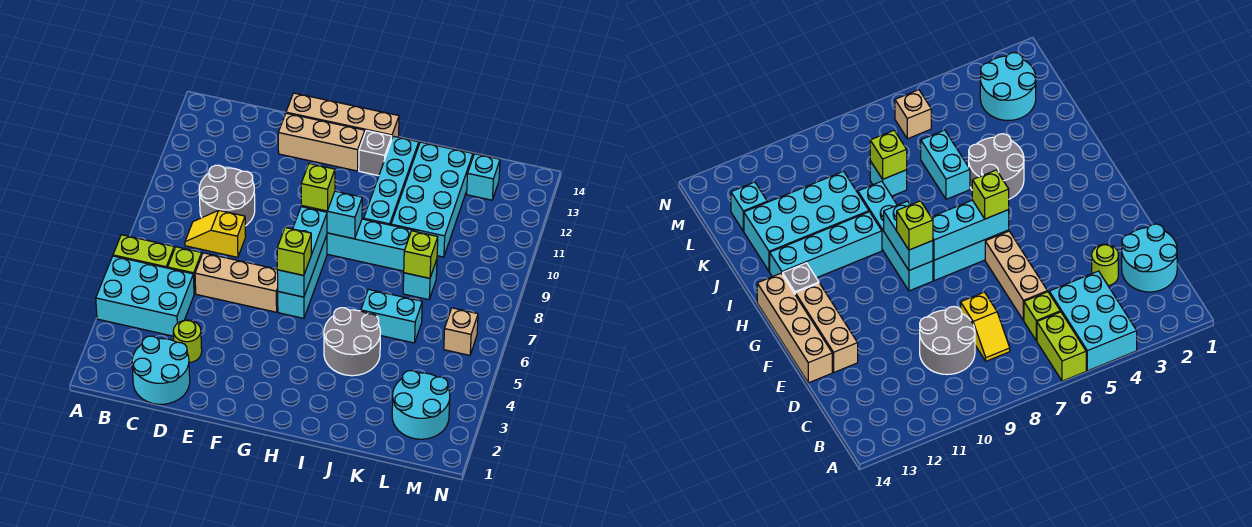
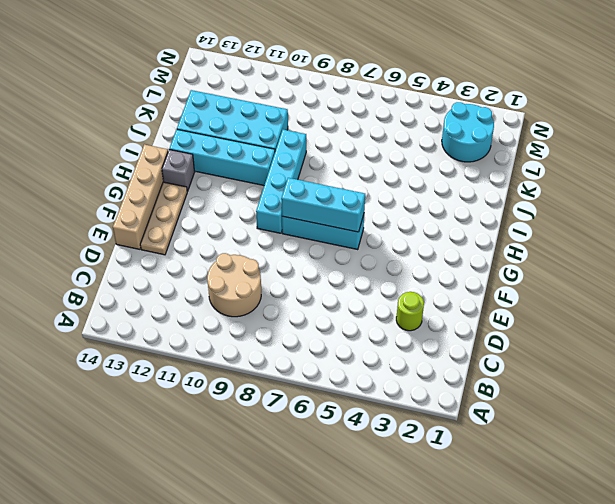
tan round brick C9:D10 level 1 -> grey round brick C9:D10 level 1
tan plate E13:G13 level 1 -> tan brick E13:G13 level 1
none -> cyan brick A4:C5 level 1
none -> lime brick A6:B6 level 1
none -> cyan round brick C1:D2 level 1

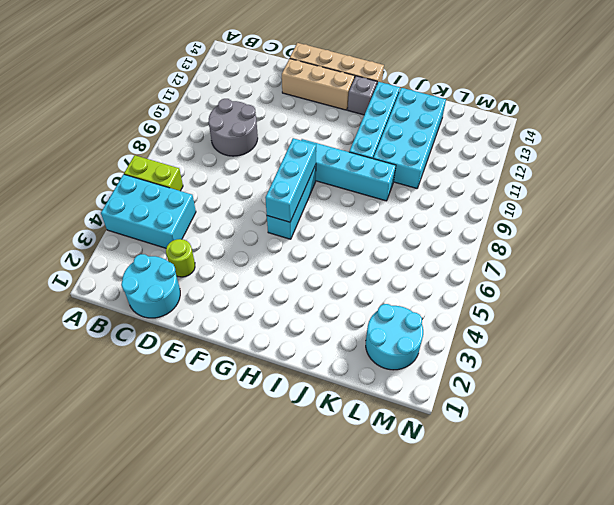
none -> lime brick C6 level 1
none -> yellow slope C8:D8 level 1 top D
none -> tan brick D6:F6 level 1

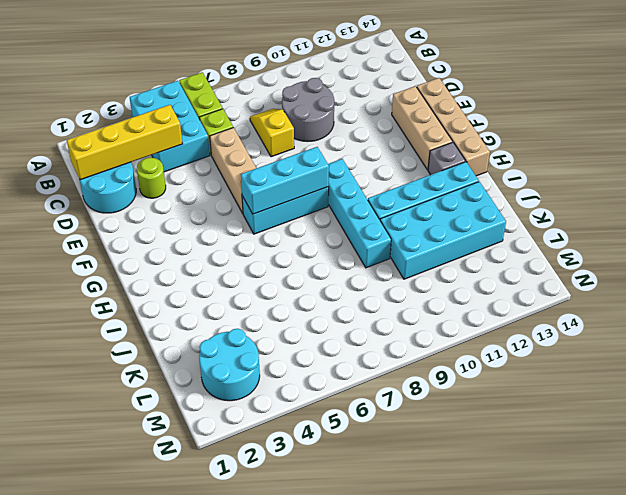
yellow brick C1:C4 level 2 -> none
none -> grey round brick I4:J5 level 1
none -> cyan brick J6:K6 level 1
none -> cyan brick K8 level 1

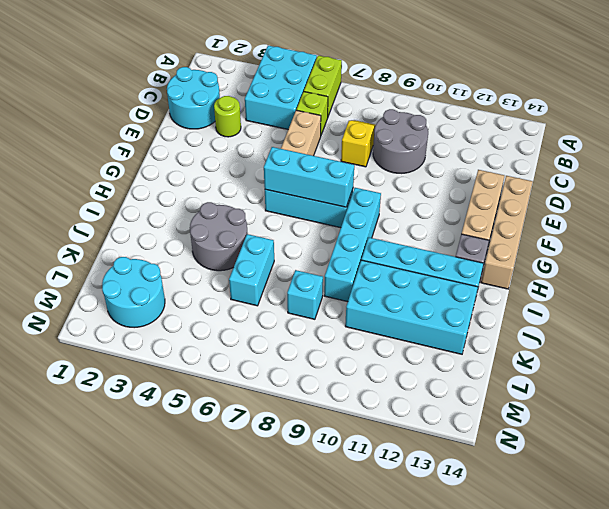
none -> cyan brick L13 level 1
none -> tan brick M6 level 1
none -> cyan brick G9:H9 level 2

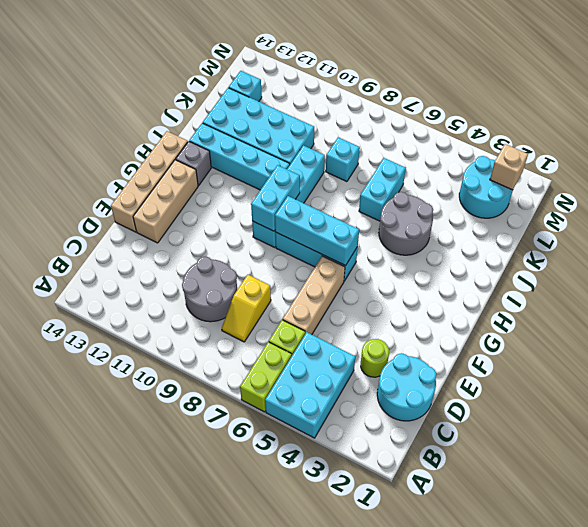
tan brick M2 level 2 -> tan brick M6 level 1
none -> lime brick K8 level 2
none -> lime brick G6 level 3
none -> lime brick G9 level 3

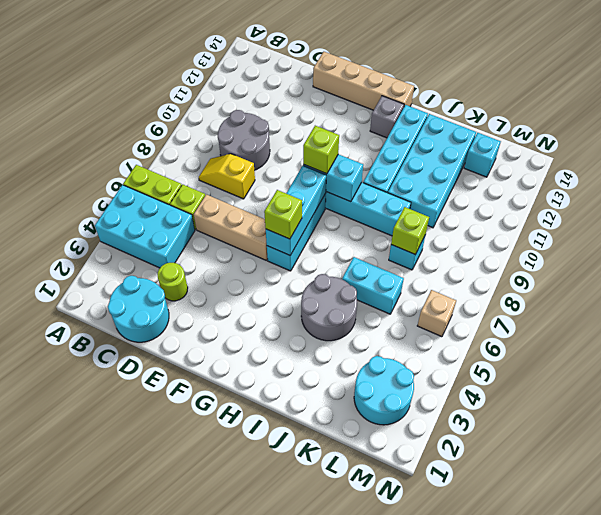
none -> tan brick E13:G13 level 1

